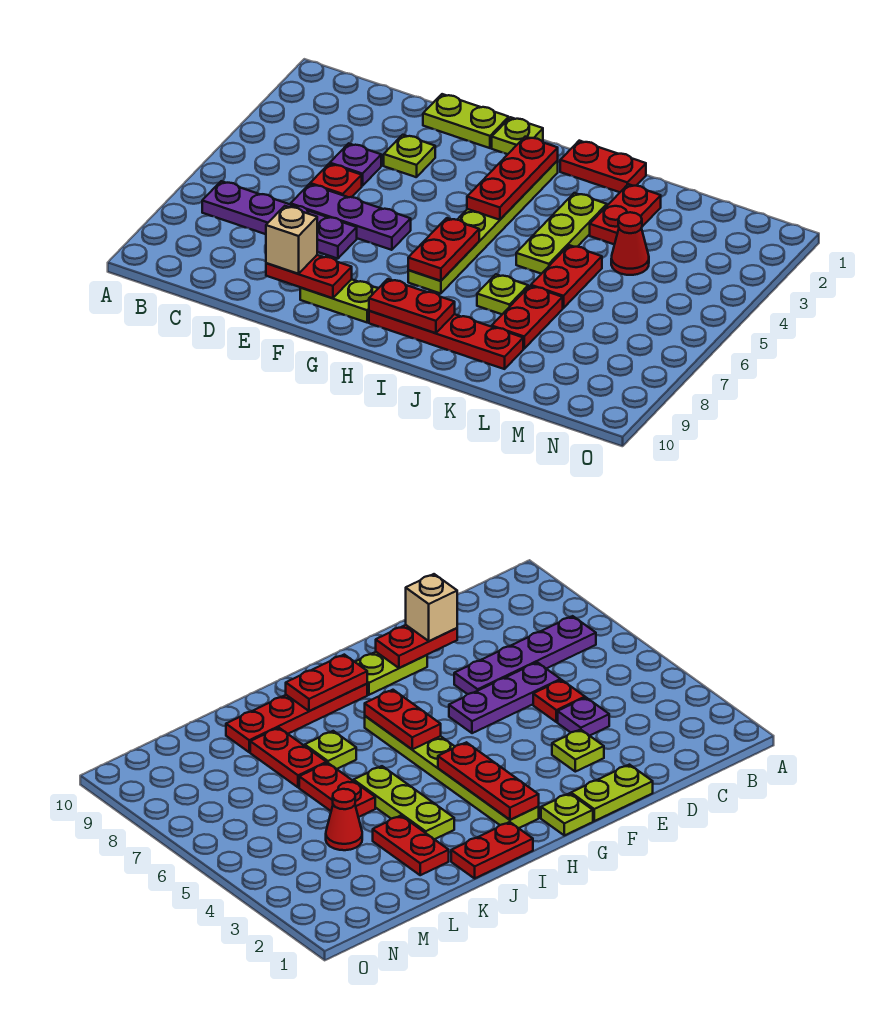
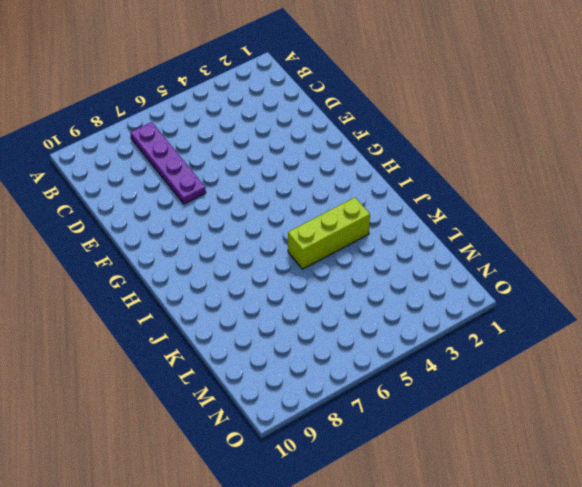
lime brick J3:J5 level 1 -> lime plate J3:J5 level 1
none -> purple plate D4 level 1
none -> red plate D5 level 1
none -> purple plate D6:F6 level 1

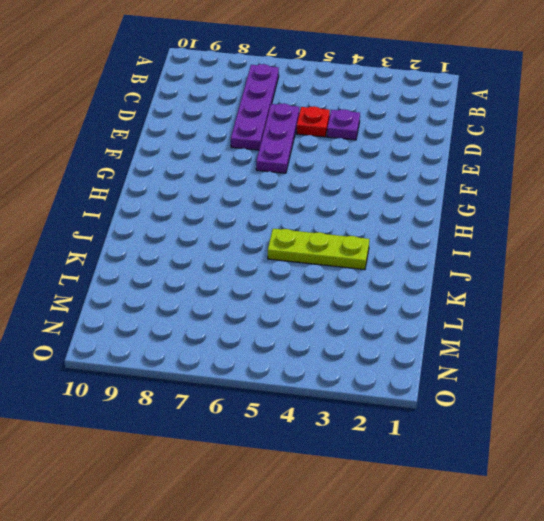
none -> lime plate E1:F1 level 1
none -> lime plate E3 level 1
none -> lime plate F9:G9 level 1

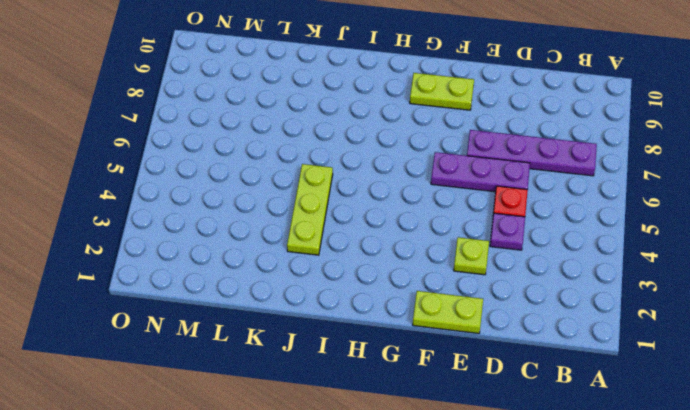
none -> lime plate G1 level 1
none -> lime plate H2:H7 level 1
none -> red plate H9:K9 level 1

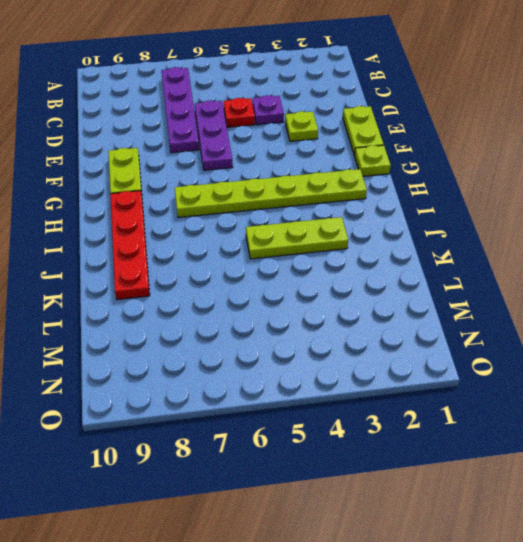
none -> red plate I1:J1 level 1
none -> lime plate J7 level 1
none -> red plate K2:K3 level 1

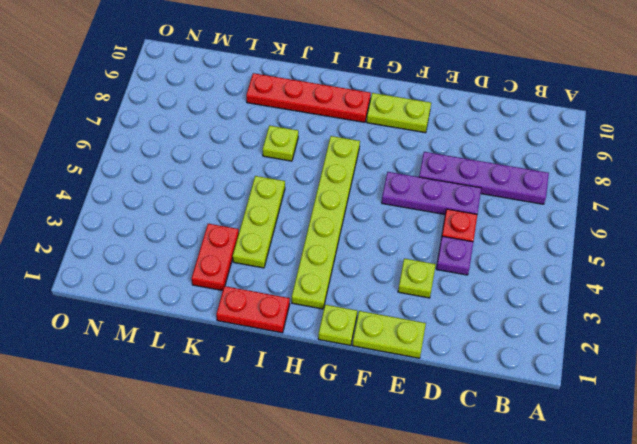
none -> red plate K5:K6 level 1
none -> red plate K7:K8 level 1
none -> red cone L4 level 1

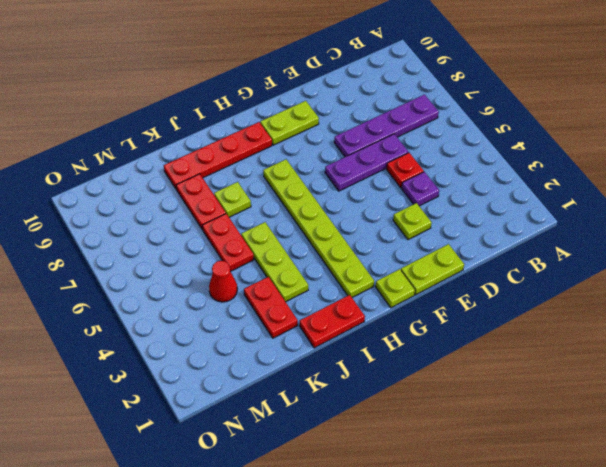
none -> red plate E9:F9 level 2
none -> red plate H2:H4 level 2
none -> red plate H6:H7 level 2

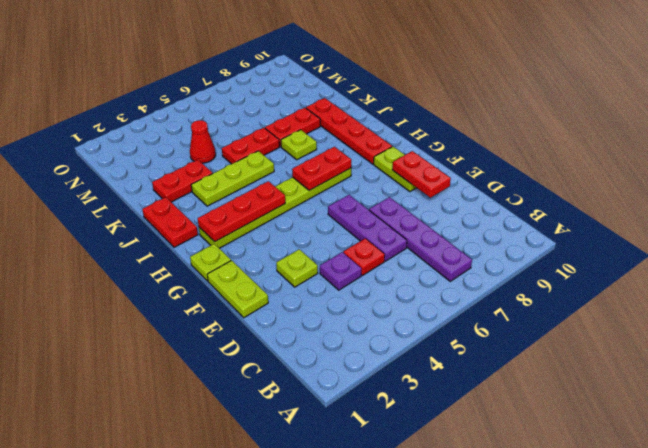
none -> red plate H9:I9 level 2
none -> tan brick E9 level 3

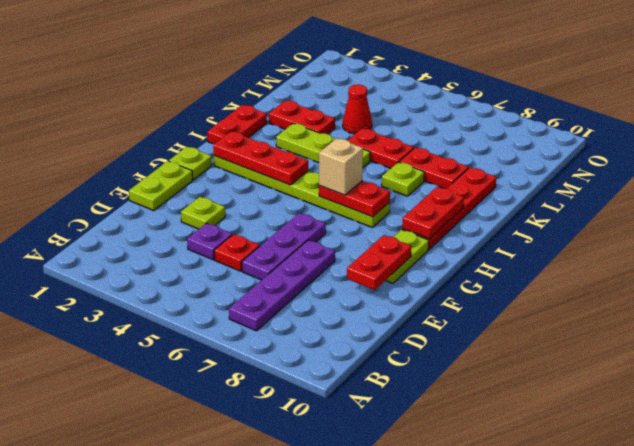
tan brick H6 level 3 -> tan brick E9 level 3

